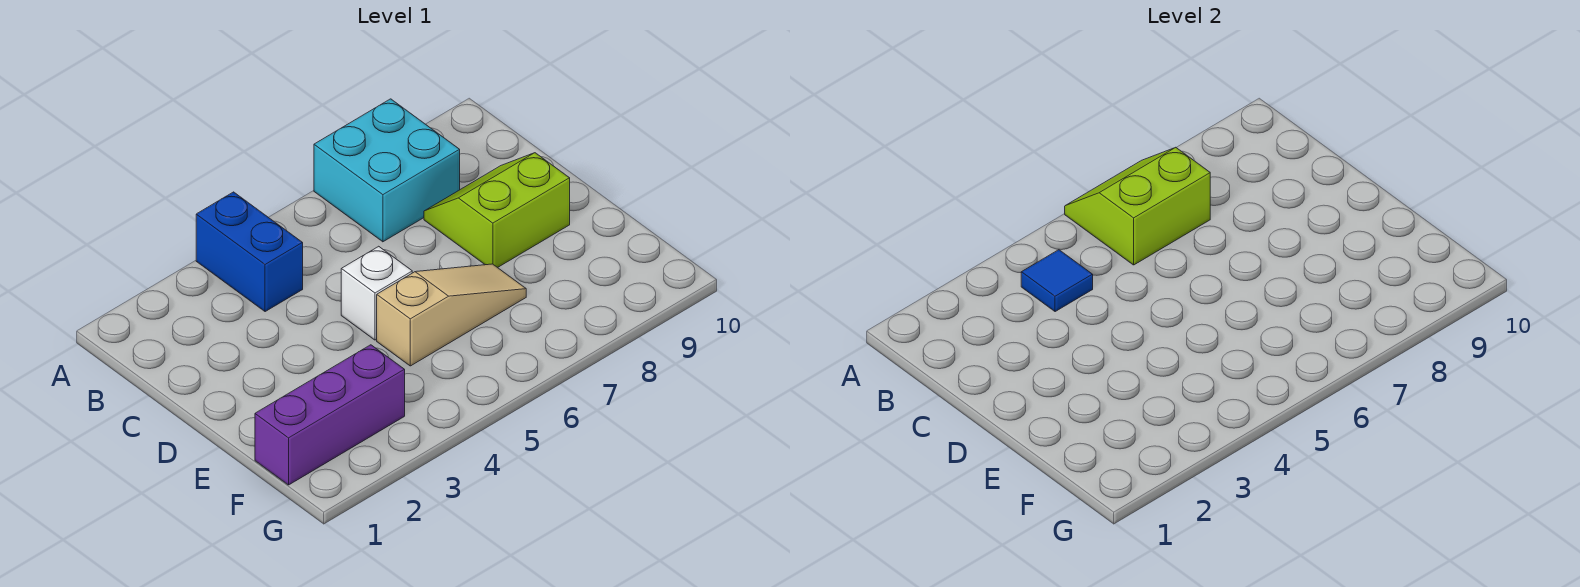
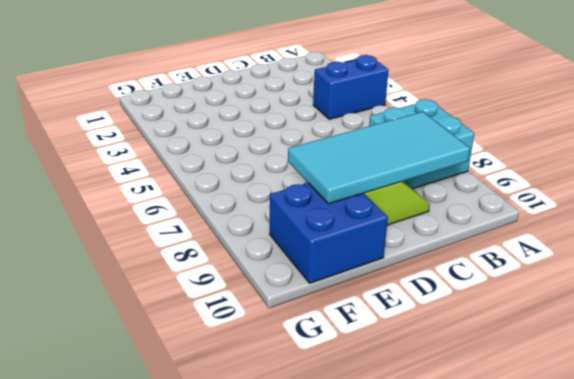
cyan tile B8:E9 level 2 -> none
blue brick E9:F10 level 1 -> none
none -> white brick D5 level 1
none -> tan slope E5:E7 level 1 top 5

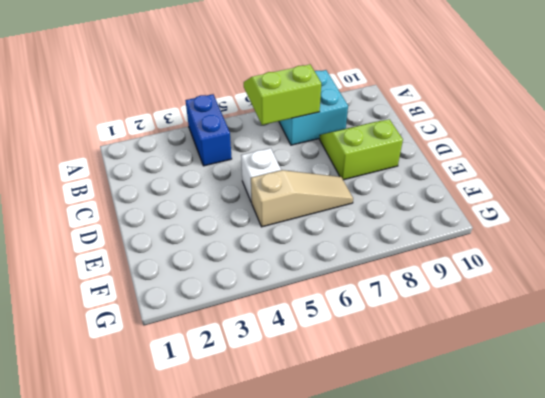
none -> purple brick F1:F3 level 1
none -> blue tile B4 level 2

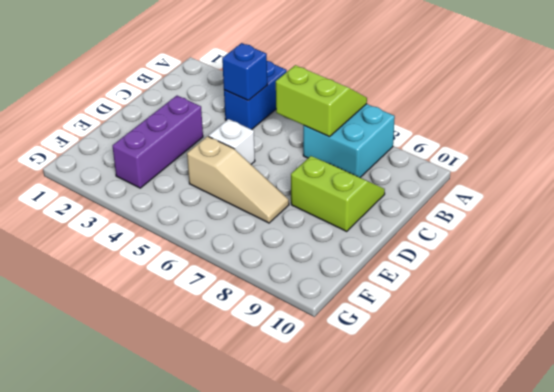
blue brick B4 level 2 -> blue tile B4 level 2
purple brick D3:F3 level 1 -> purple brick F1:F3 level 1

